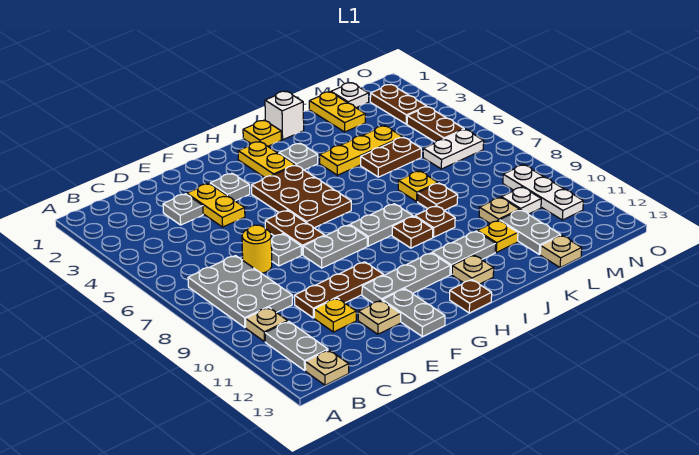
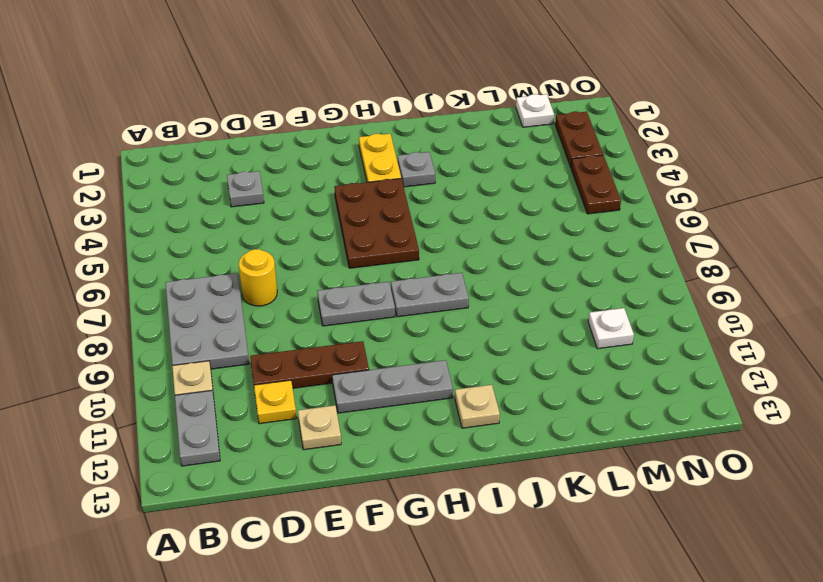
none -> tan plate B13 level 1
none -> yellow plate E3:E4 level 1
none -> grey plate E7 level 1
none -> grey plate F3 level 1

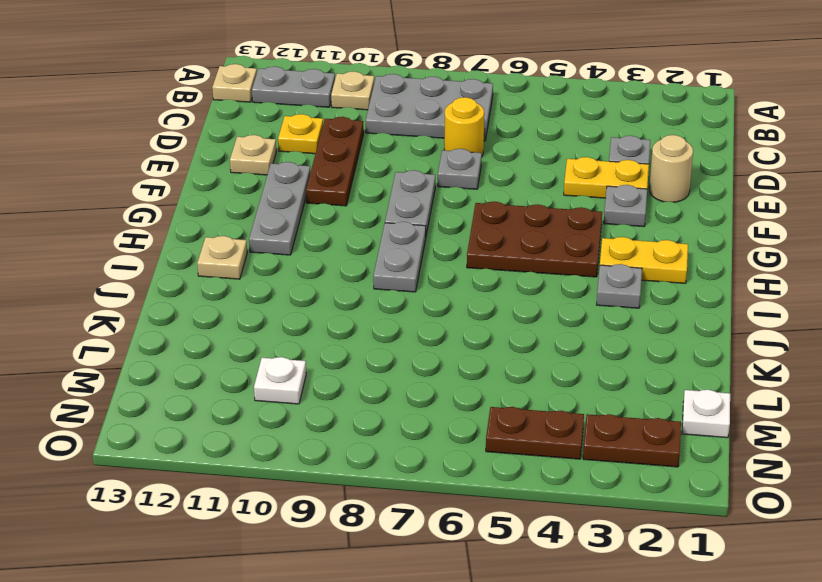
tan round brick E2 level 1 -> none
none -> brown plate F6:F7 level 1
none -> grey plate F12:F13 level 1
none -> brown plate H13 level 1
none -> yellow plate I1 level 1

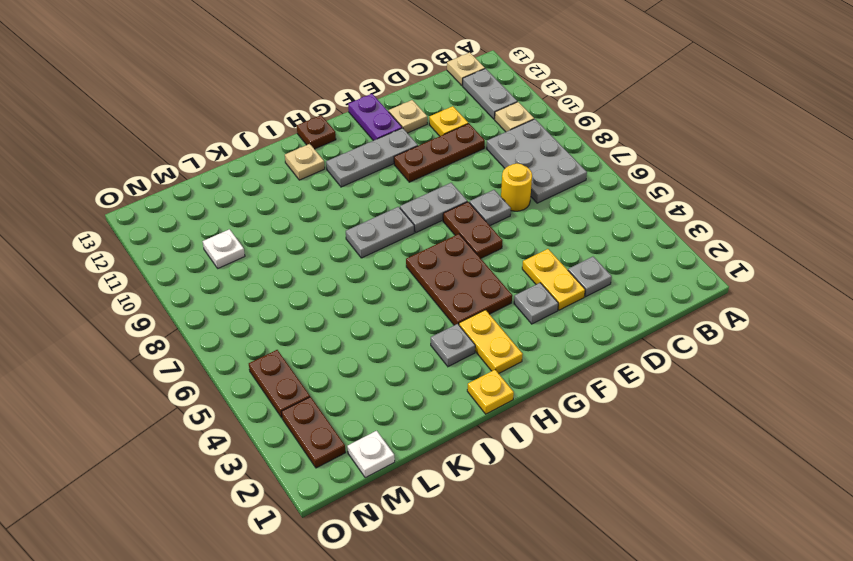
purple plate F12:F13 level 1 -> grey plate F12:F13 level 1
none -> brown plate I9 level 1
none -> grey plate I11:J11 level 1
none -> white brick J1 level 1
none -> yellow plate J4:L4 level 1

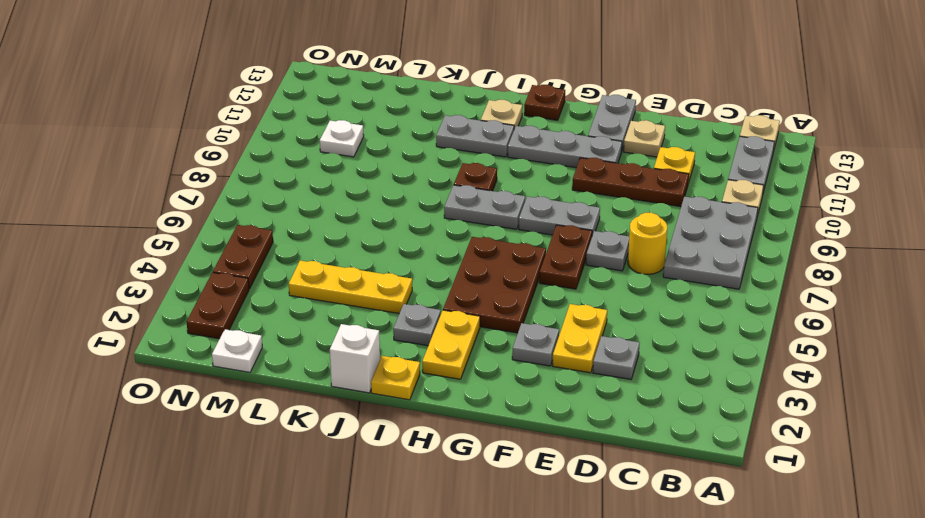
none -> brown plate J9 level 1
none -> brown plate K5:L5 level 1
none -> yellow plate K7 level 1
none -> brown plate K8 level 1

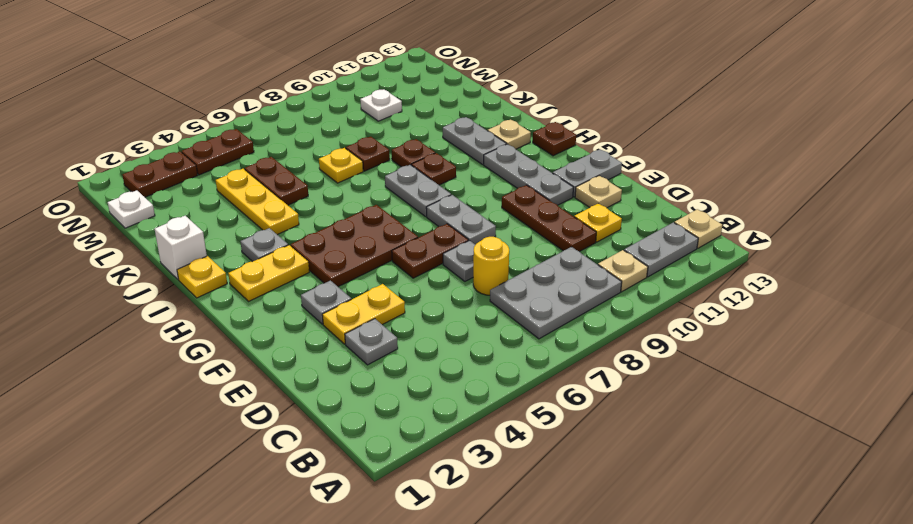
none -> yellow plate K11 level 1
none -> yellow plate L1:L2 level 1
none -> tan plate L10 level 1
none -> grey plate L11:L12 level 1

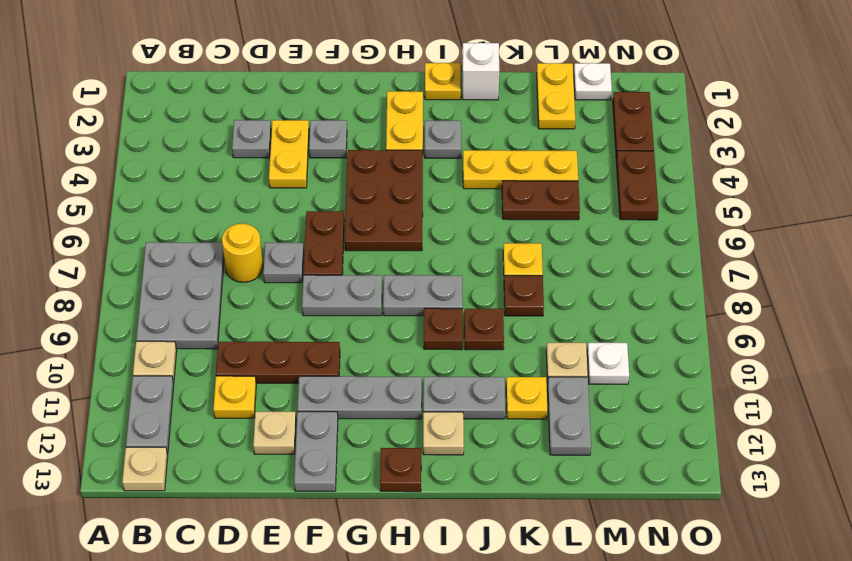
none -> tan plate L13 level 1
none -> white plate M6:N6 level 1
none -> white plate N9:N11 level 1

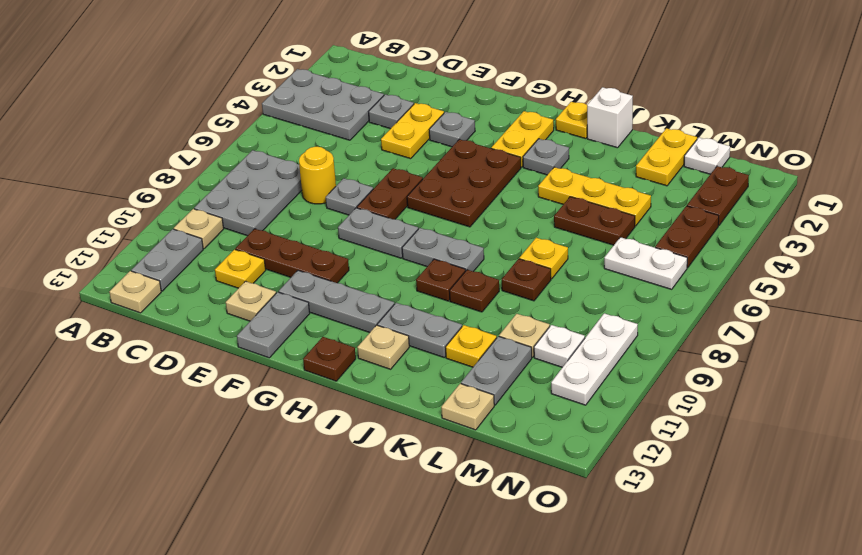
grey plate A3:C4 level 1 -> none

